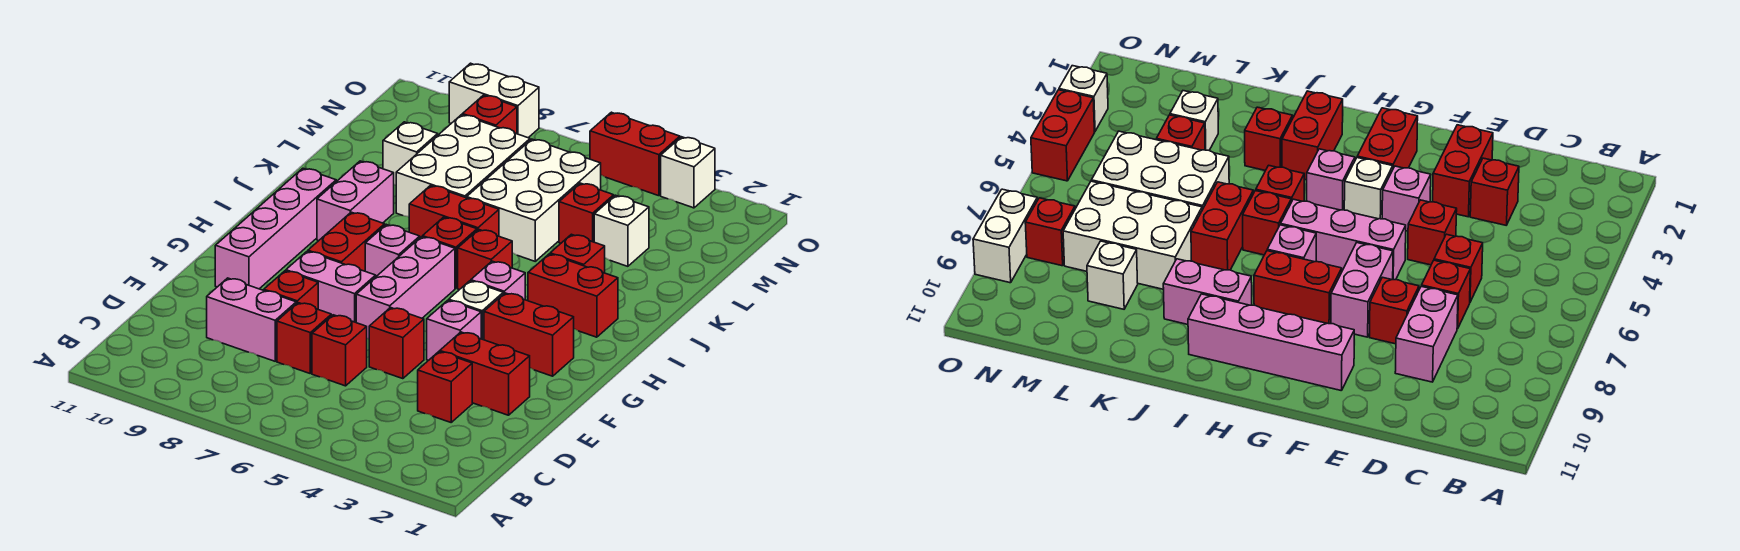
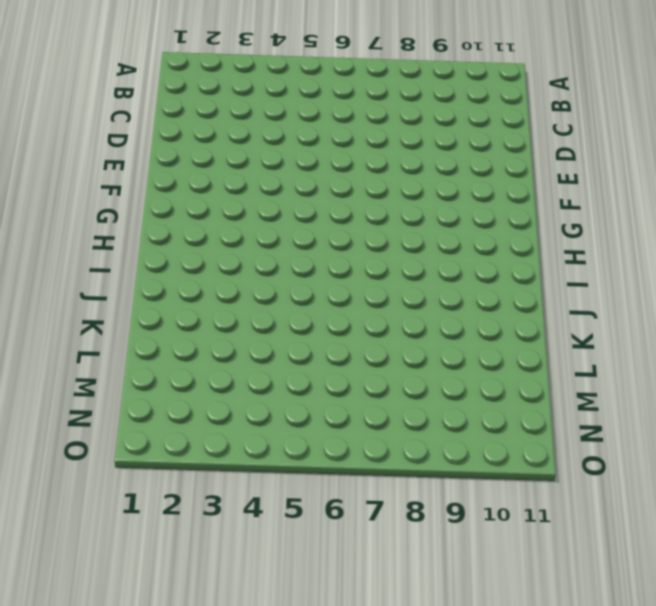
none -> red brick D3 level 1
none -> red brick D6 level 1
none -> red brick D7 level 1
none -> pink brick D8:D9 level 1

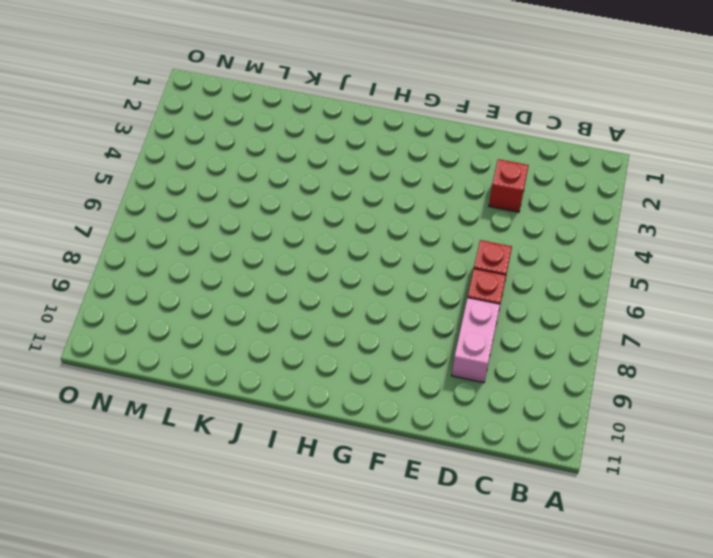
none -> red brick E2:E3 level 1
none -> red brick E5 level 1
none -> red brick E8 level 1
none -> pink brick F4 level 1

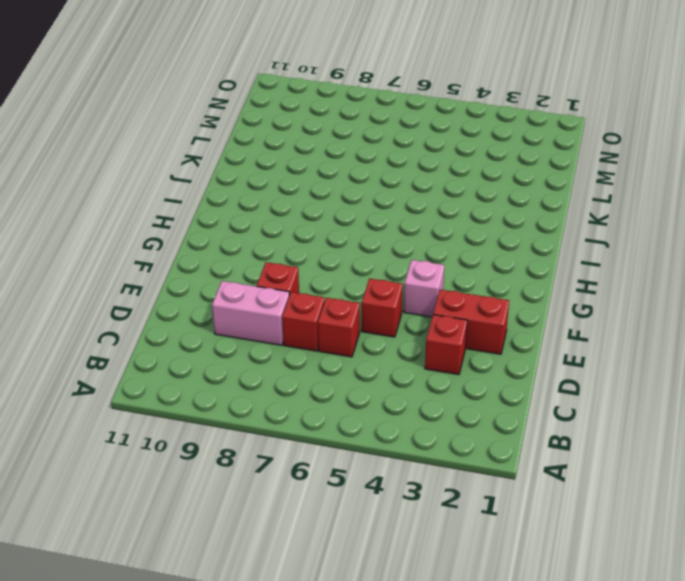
none -> pink brick F6:H6 level 1
none -> pink brick F7:F8 level 1
none -> pink brick F10:I10 level 1
none -> red brick G2:G3 level 1

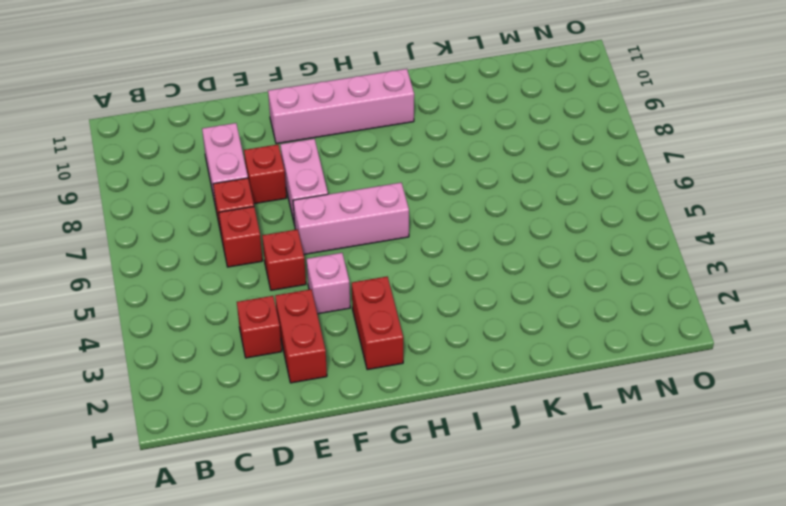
none -> white brick G4 level 1
none -> red brick G8:H8 level 1
none -> pink brick H4 level 1
none -> pink brick H7 level 1

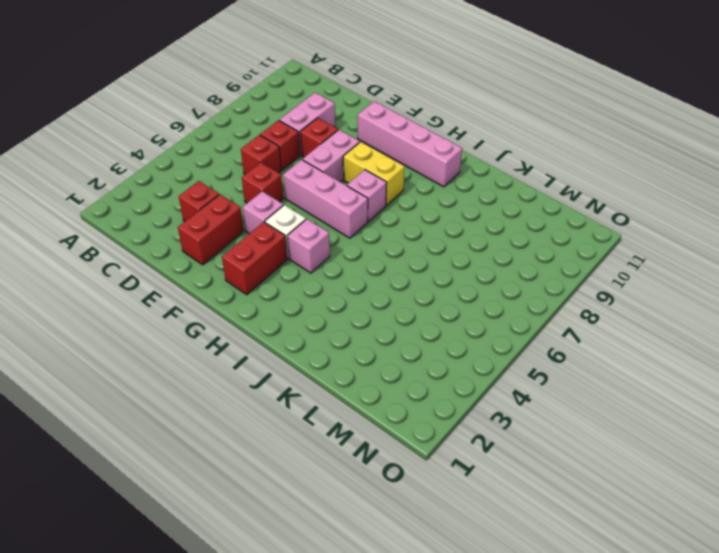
yellow brick G8:H8 level 1 -> red brick G8:H8 level 1
none -> red brick I2:I3 level 1
none -> red brick I5 level 1
none -> red brick I6 level 1
none -> pink brick I9:J9 level 1

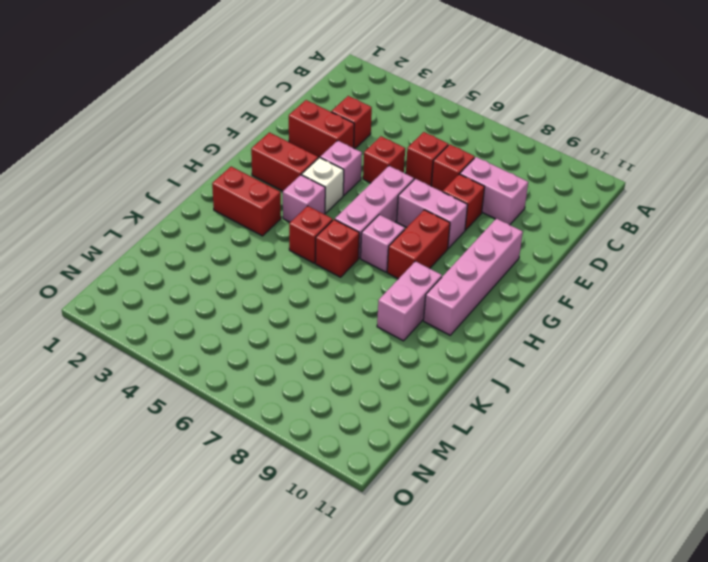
none -> red brick J3 level 1
none -> red brick J6:J7 level 1
none -> white brick K5:M6 level 1
none -> white brick K7:M8 level 1

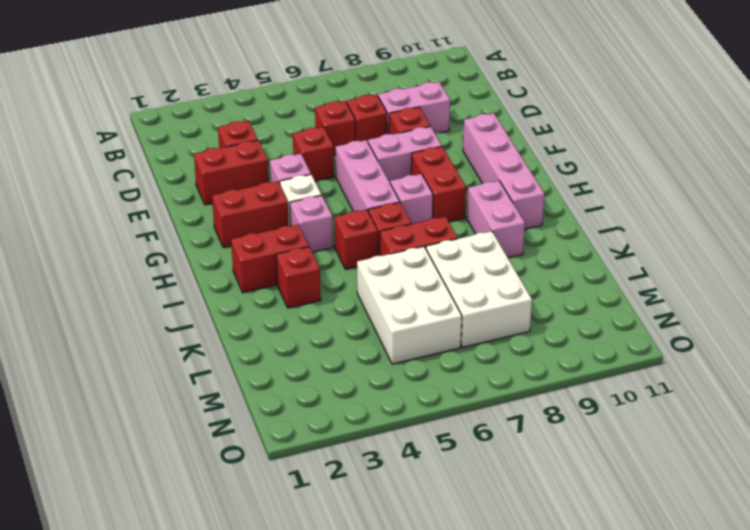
none -> white brick L3 level 1
none -> red brick L4 level 1
none -> white brick L9 level 1
none -> red brick N8 level 1

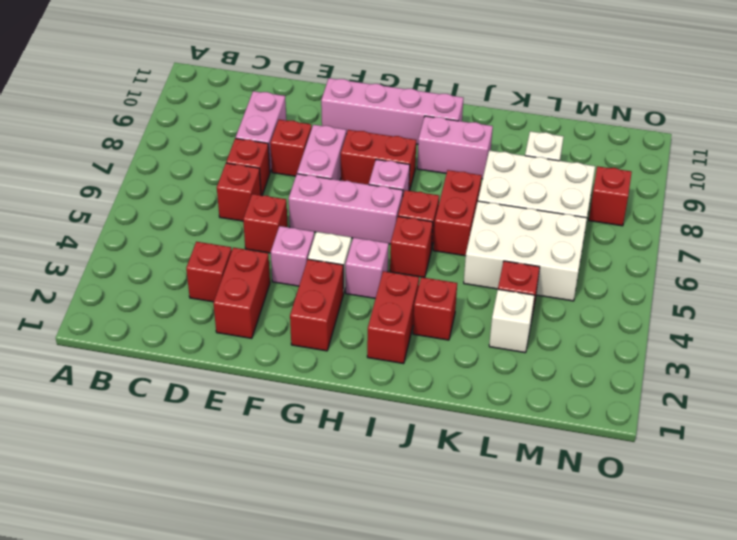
none -> white brick O3 level 1
none -> red brick O4:O5 level 1
none -> white brick O8:O9 level 1

